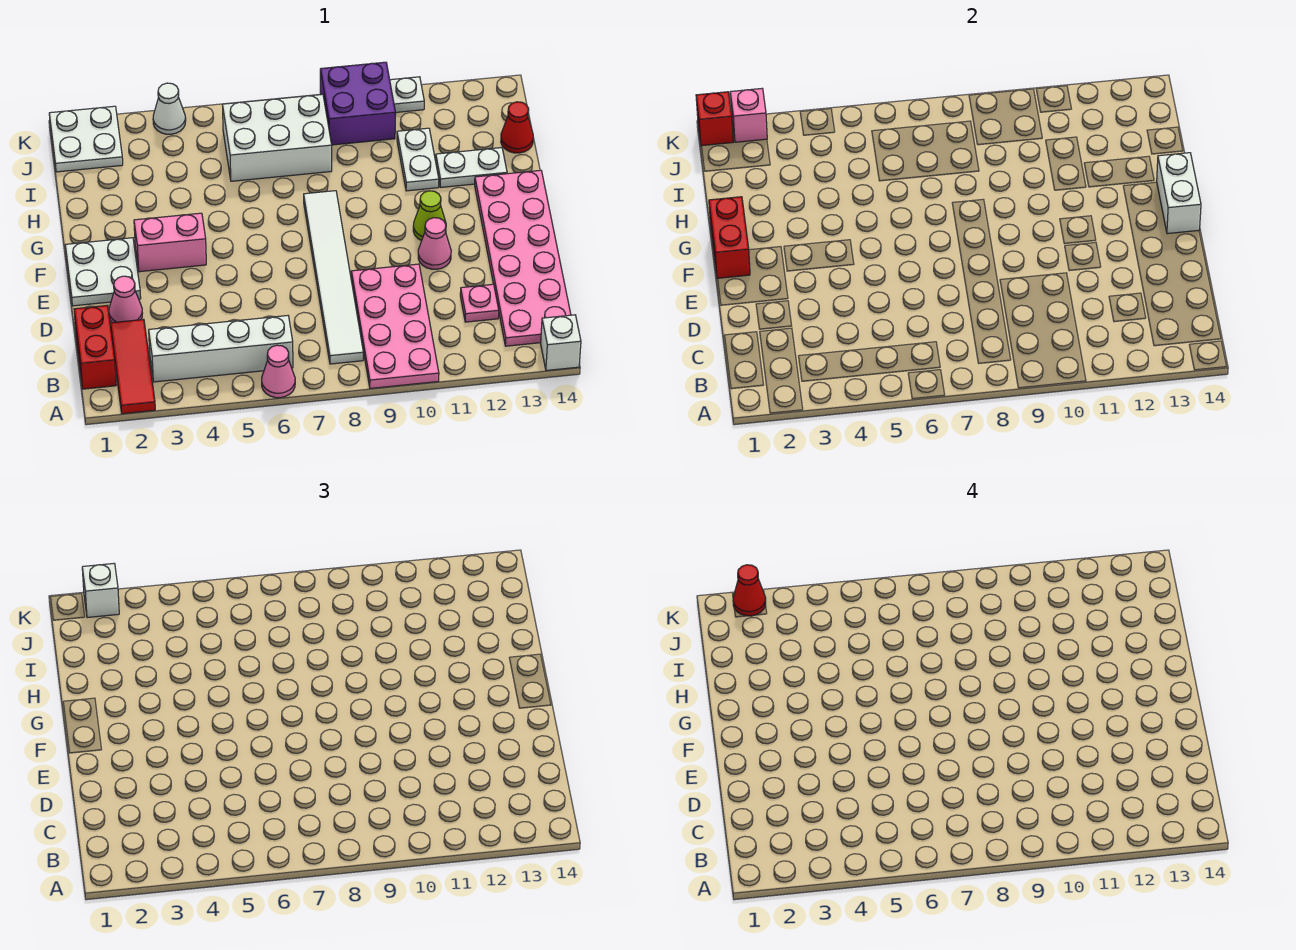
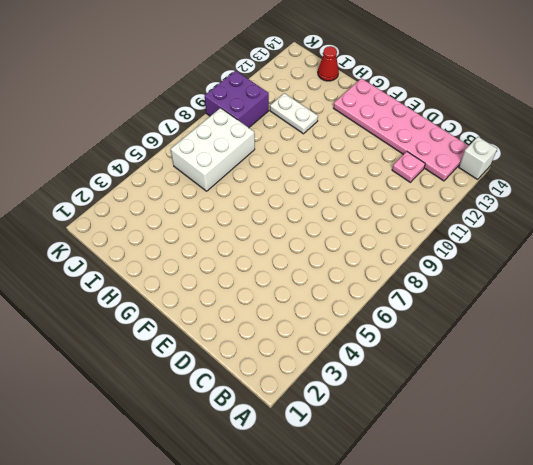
none -> red tile A2:C2 level 1
none -> pink cone A6 level 1
none -> pink plate A9:D10 level 1

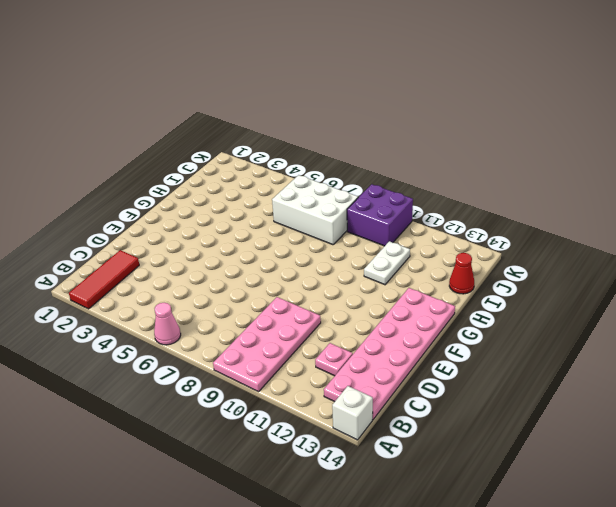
none -> red brick B1:C1 level 1
none -> white brick B3:B6 level 1
none -> white tile B8:G8 level 1

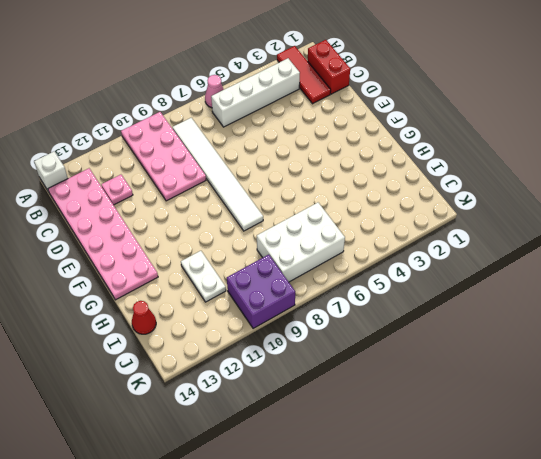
none -> pink cone D2 level 1
none -> white plate E1:F2 level 1
none -> pink cone E11 level 1

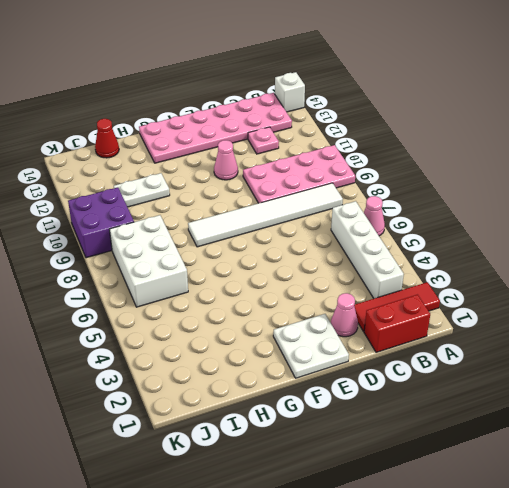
none -> pink brick F3:F4 level 1
none -> lime cone F11 level 1
none -> white plate H12:H13 level 1

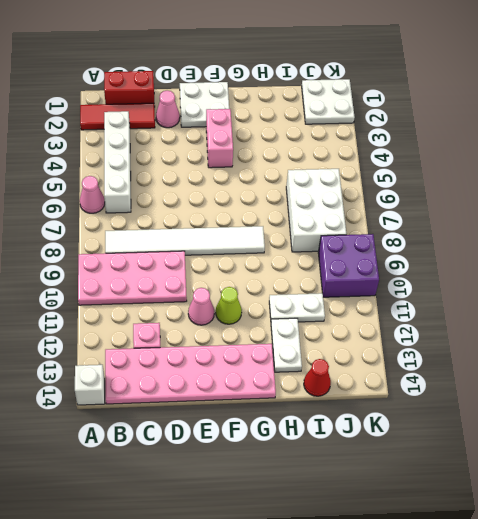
none -> white cone K4 level 1
none -> white plate K11 level 1
none -> red brick F1:G1 level 2

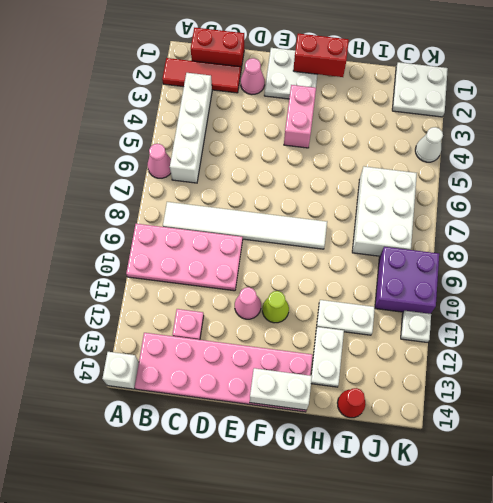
none -> red brick K1 level 2
none -> pink brick K2 level 2
none -> white brick K2 level 3

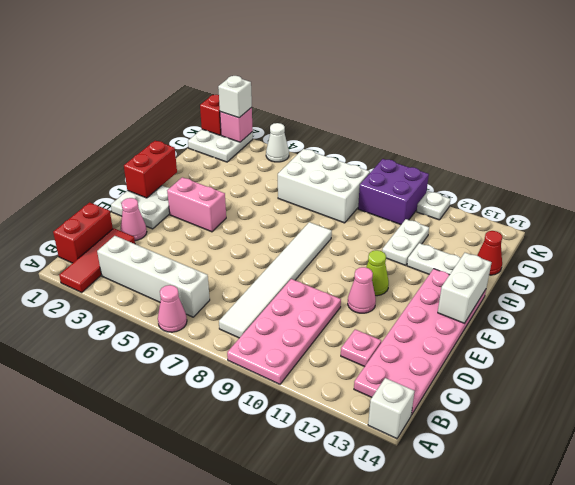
none -> red cone K2 level 4

